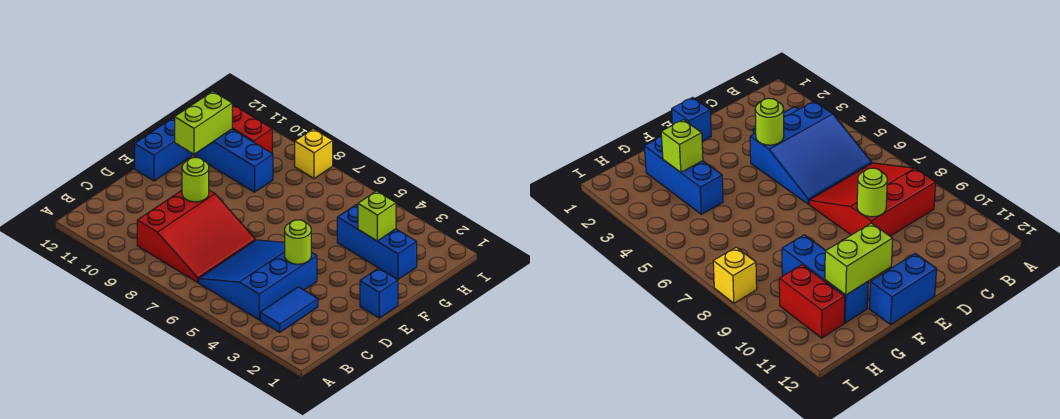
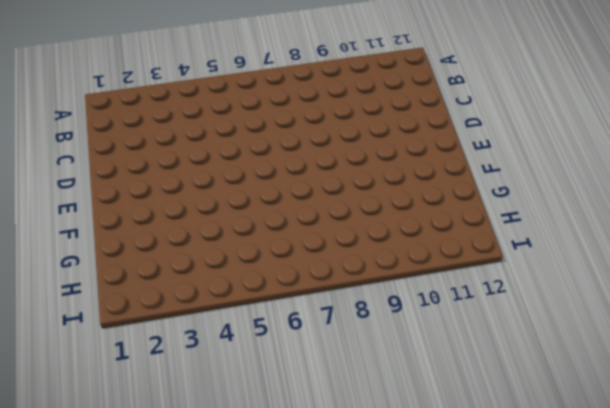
none -> blue tile B3:C3 level 1
none -> blue slope B4:D6 level 1 top 4
none -> red slope B7:D9 level 1 top 9

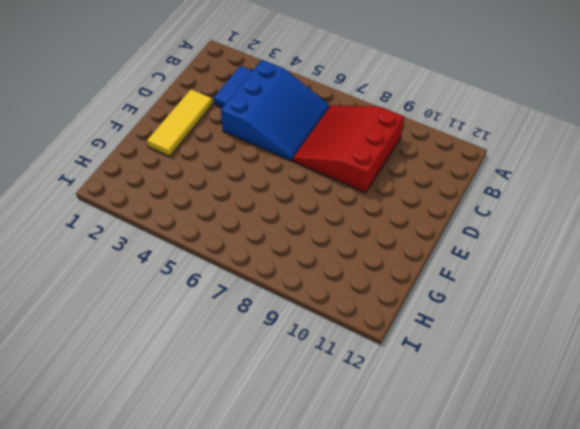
yellow tile D2:F2 level 1 -> none
none -> blue brick E1 level 1
none -> blue brick E12:F12 level 1
none -> blue brick G2:G4 level 1

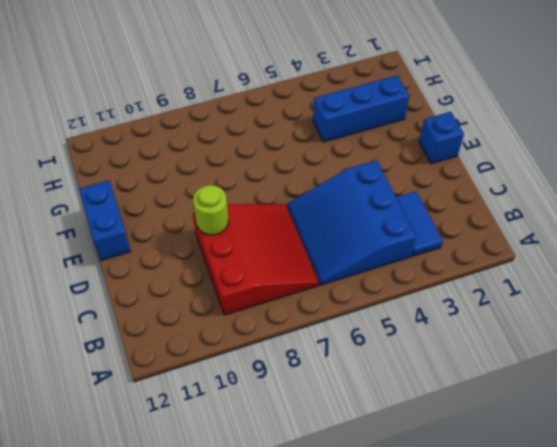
none -> blue brick G9:G11 level 1
none -> red brick H10:H11 level 1
none -> yellow brick I8 level 1

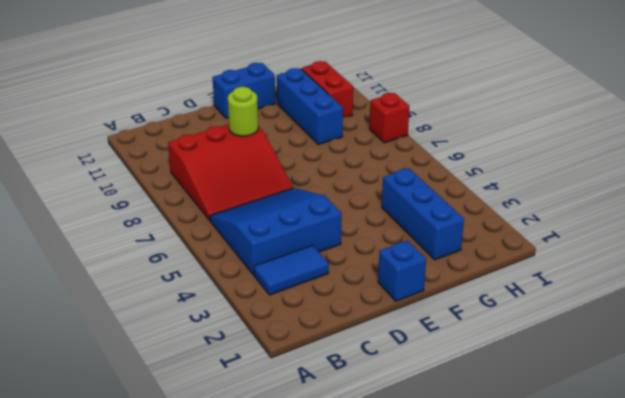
red brick I8 level 1 -> yellow brick I8 level 1
none -> lime round brick D4 level 2
none -> lime brick F11:G11 level 2
none -> lime brick G3 level 2

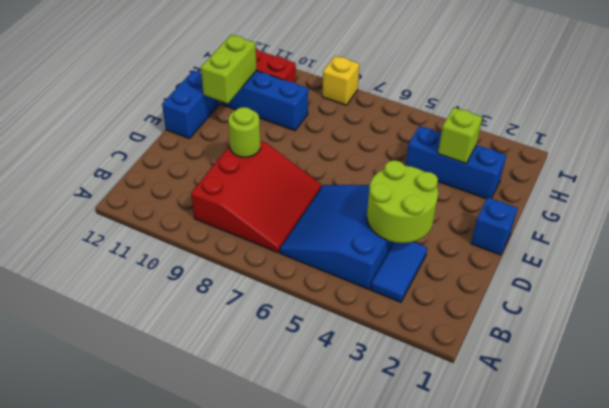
lime round brick C3:D4 level 2 -> lime round brick D4 level 2

